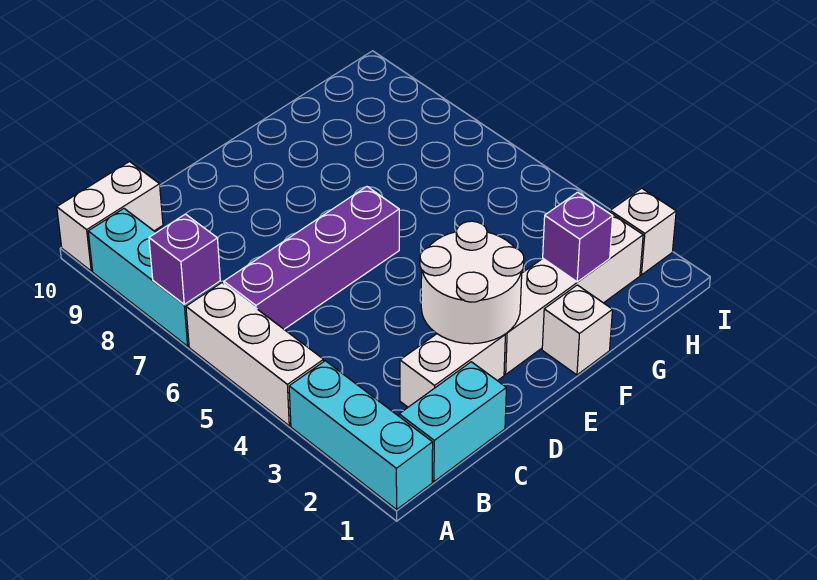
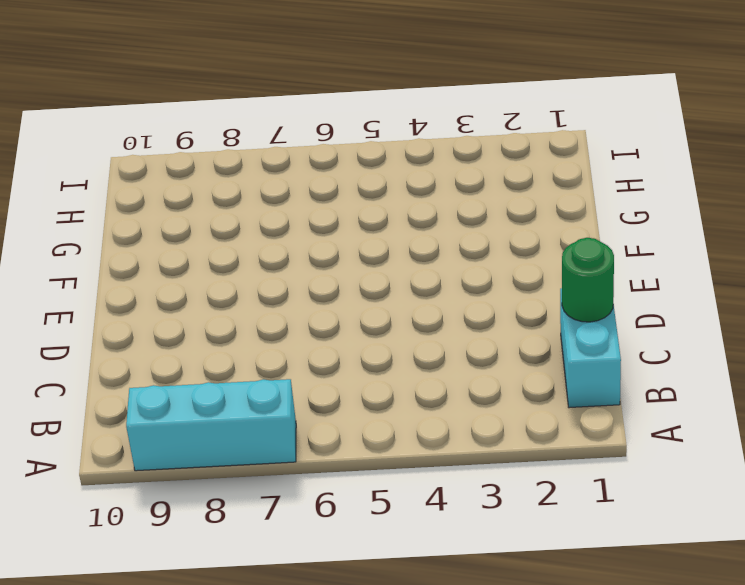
green round brick C1 level 2 -> none
none -> cyan brick A1:A3 level 1
none -> white brick A4:A6 level 1
none -> white brick A10:B10 level 1

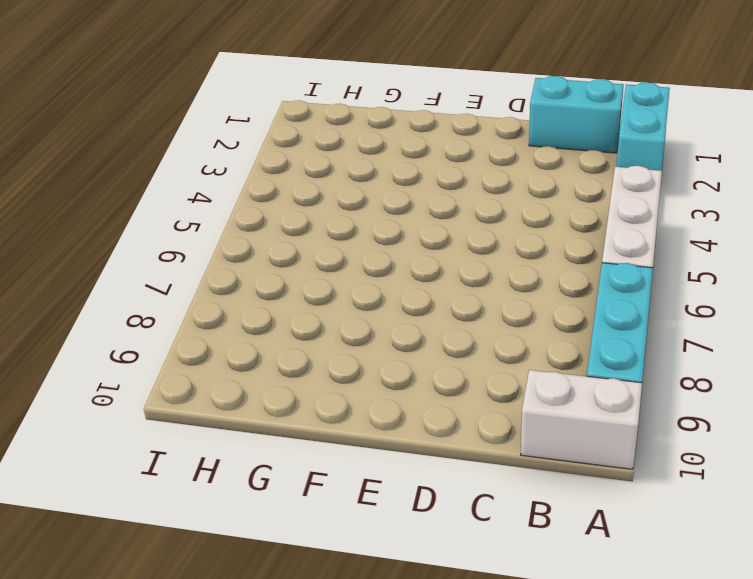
cyan brick A1:A2 level 1 -> cyan brick A1:A3 level 1
none -> purple brick B6:E6 level 1
none -> white brick C2:D2 level 1
none -> white brick E2:H2 level 1

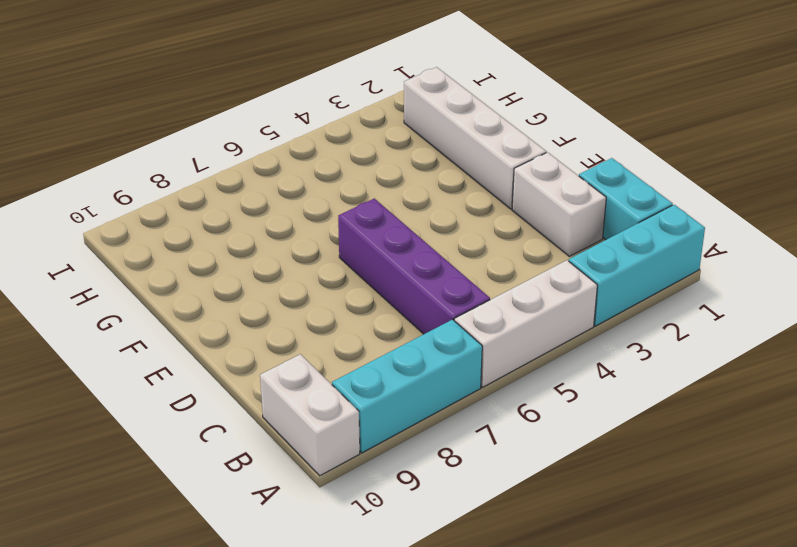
none -> white brick F1 level 1
none -> white brick I2 level 1
none -> purple brick A7 level 2

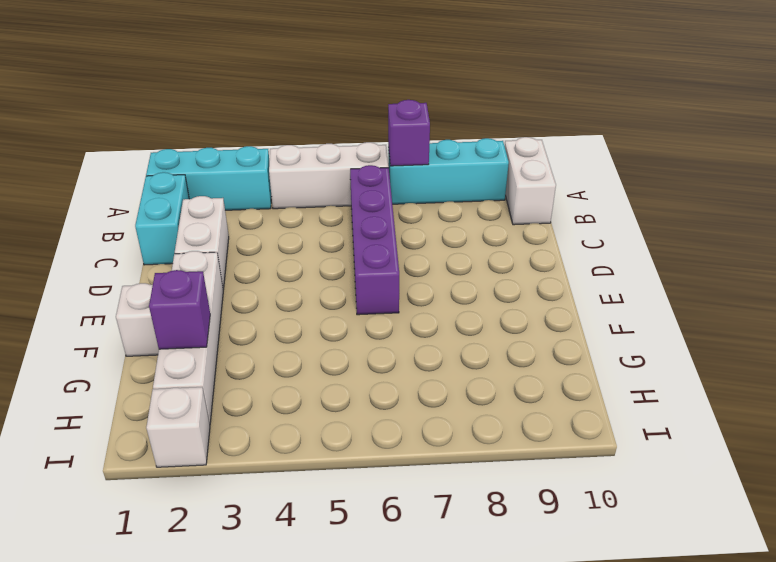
none -> white round brick D2:E3 level 2

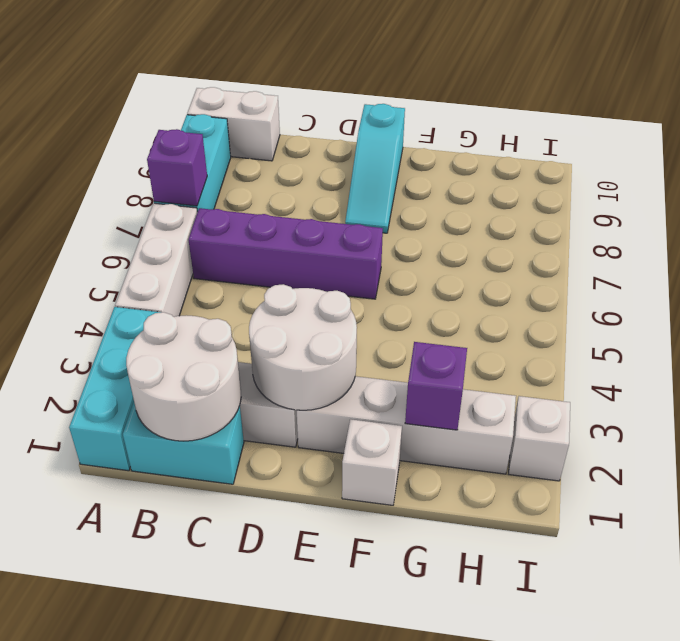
white round brick B1:C2 level 2 -> none
cyan slope E8:E10 level 1 top 10 -> none

